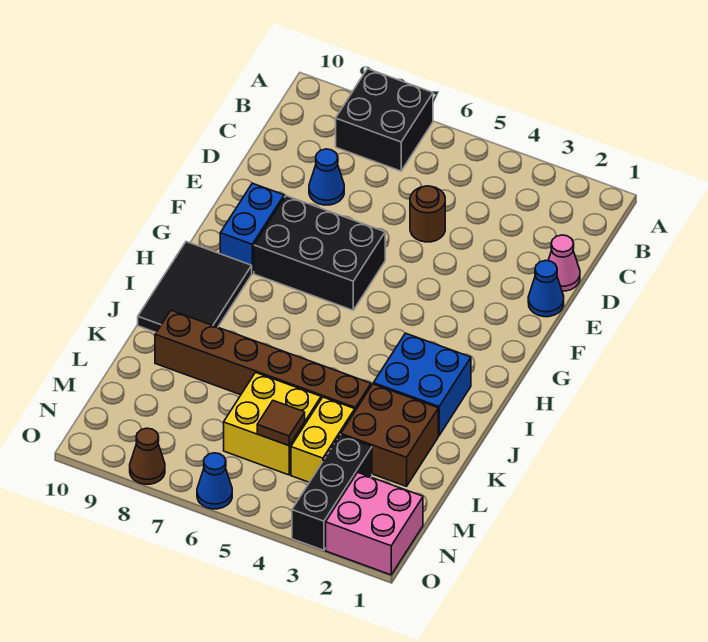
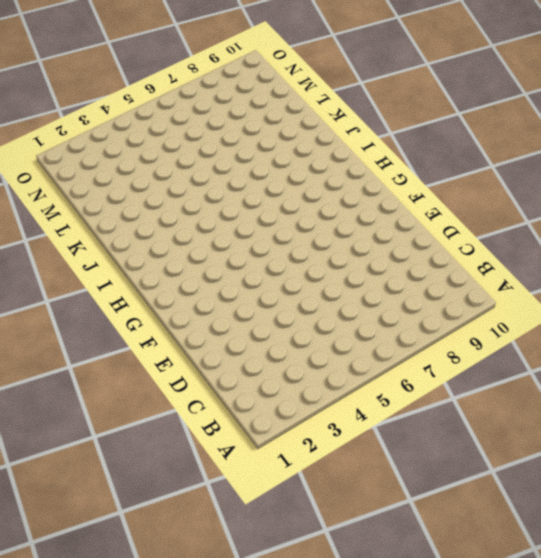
none -> black brick A7:B8 level 1
none -> pink cone D1 level 1
none -> brown round brick D5 level 1

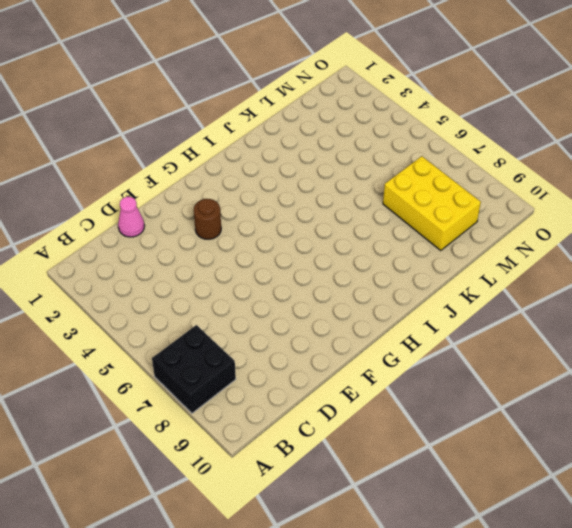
brown round brick F3 level 1 -> brown round brick D5 level 1
yellow brick L7:M9 level 1 -> none
none -> blue cone D8 level 1
none -> blue cone E1 level 1
none -> black brick F6:G8 level 1

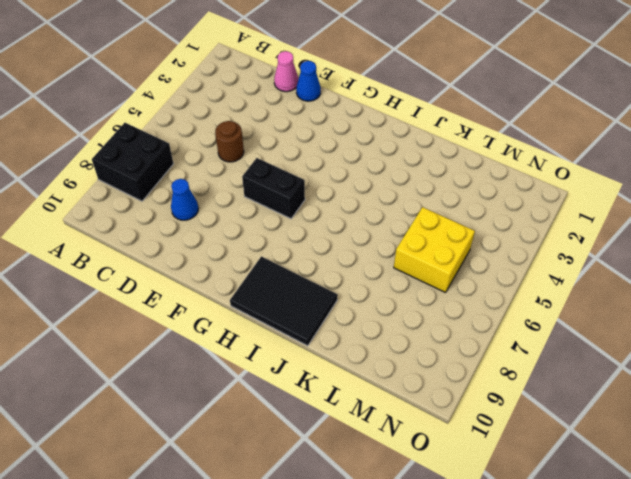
black brick F6:G6 level 1 -> black brick F6:G8 level 1
none -> blue brick F9:G9 level 1
none -> blue brick I2:J3 level 1
none -> brown brick K2:L3 level 1

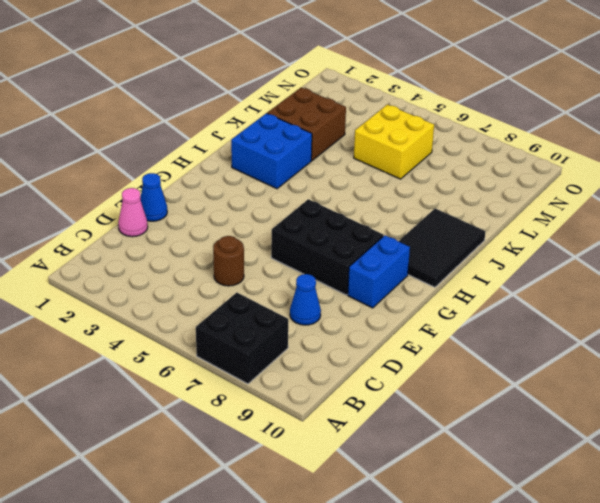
none -> brown brick K4:K9 level 1
none -> yellow brick L4:M4 level 1
none -> black brick M3:O3 level 1

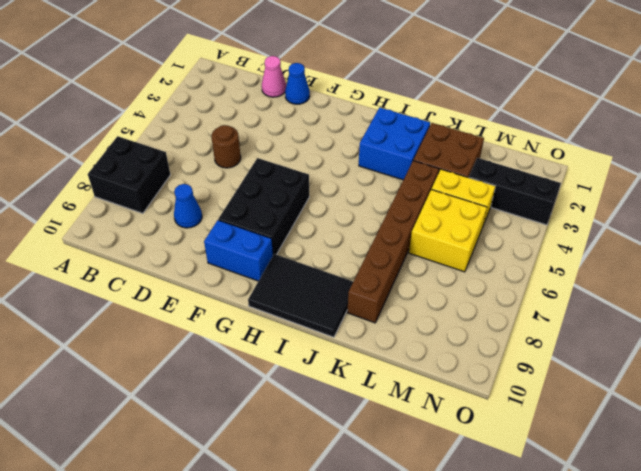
none -> pink brick N1:O2 level 1
none -> blue cone O6 level 1
none -> brown cone O8 level 1

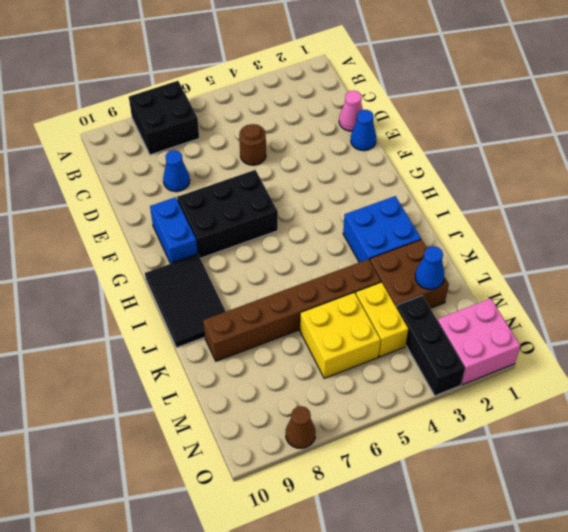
blue cone L2 level 2 -> blue cone O6 level 1
none -> brown tile M5 level 2

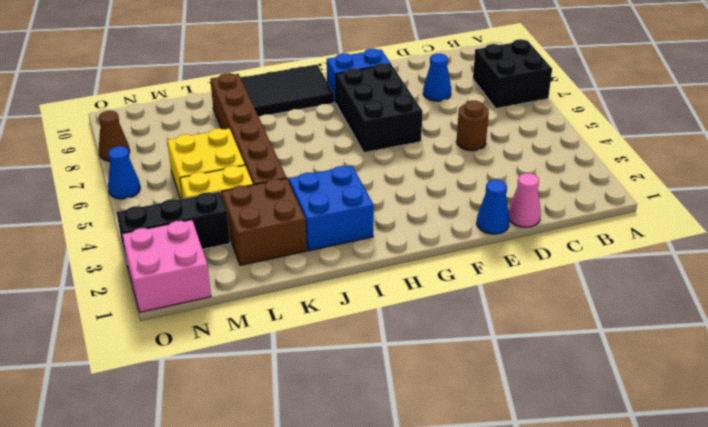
none -> brown tile M5 level 2

